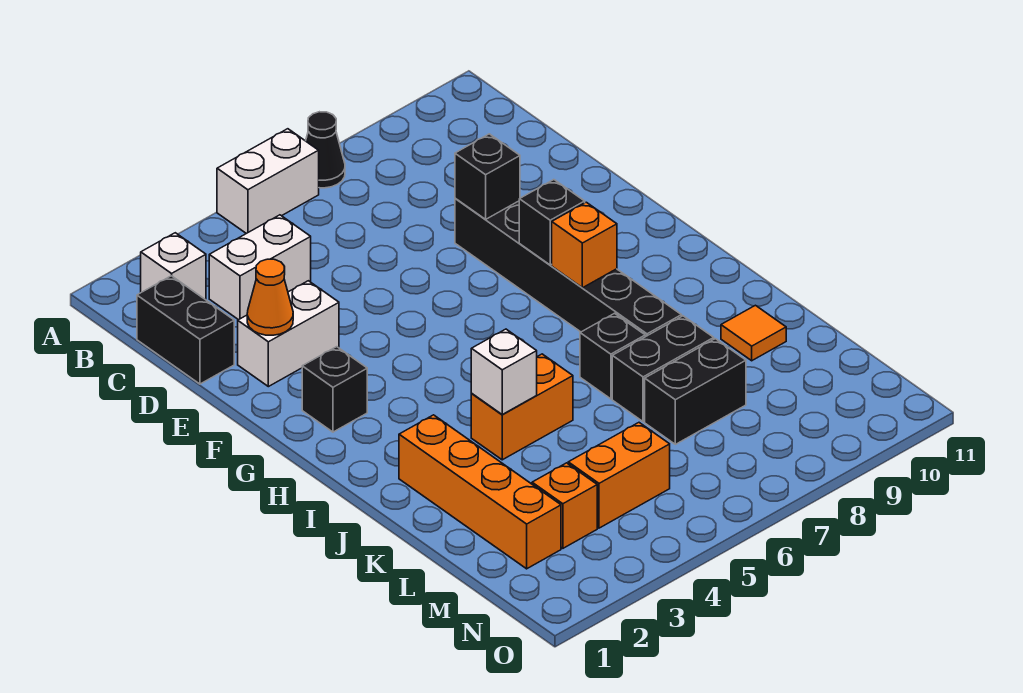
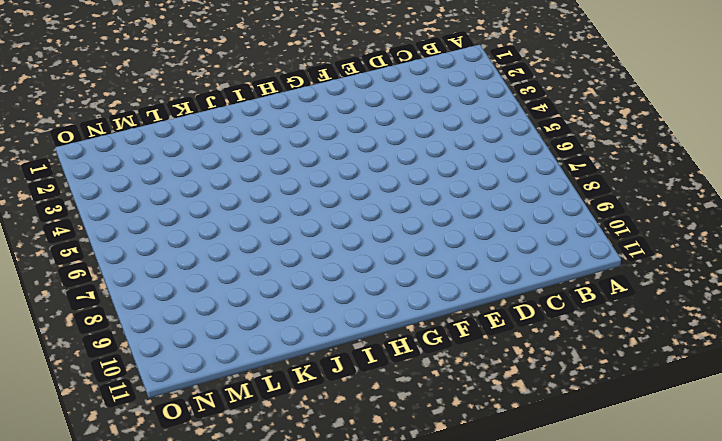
none -> white brick A5:A6 level 1
none -> black cone A7 level 1
none -> white brick B2 level 1

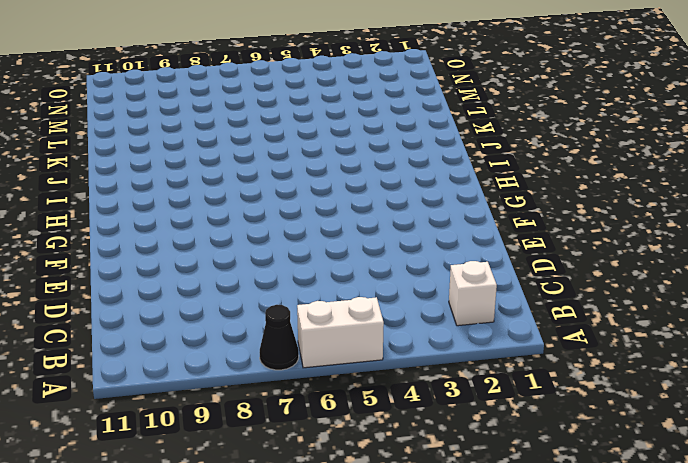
none -> black brick C1:D1 level 1
none -> white brick C3:C4 level 1
none -> white brick E2:E3 level 1

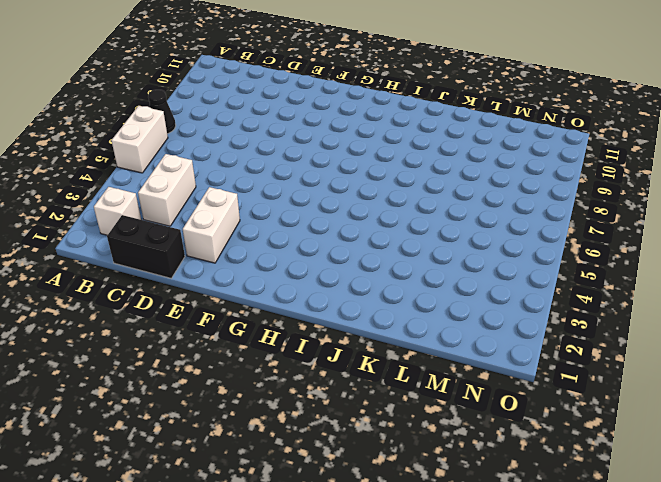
none -> black brick E8:J8 level 1
none -> black brick G2 level 1
none -> orange brick J2:M2 level 1

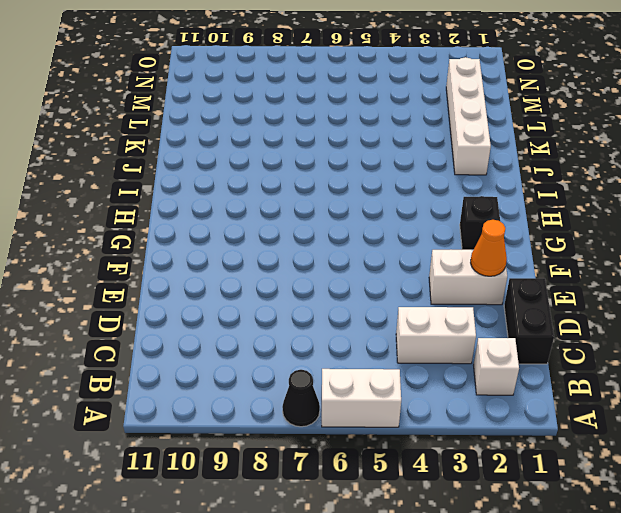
white brick J2:M2 level 1 -> orange brick J2:M2 level 1
none -> black brick E8:J8 level 1
none -> orange brick J4:J5 level 1
none -> black brick J7 level 1

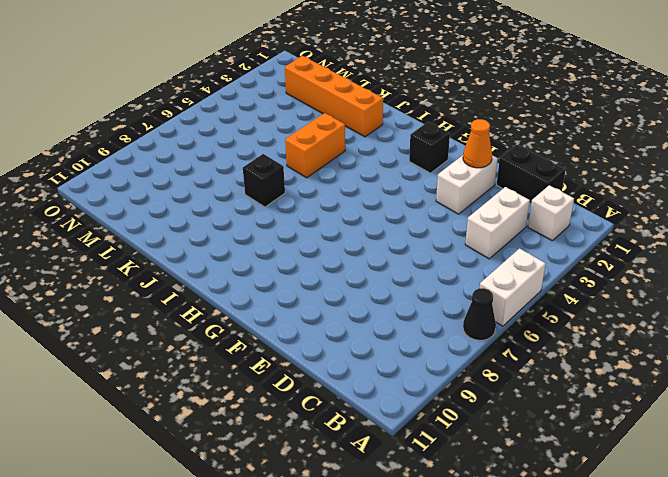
none -> black brick E8:J8 level 1
none -> black brick K7:K8 level 1
none -> orange tile K10 level 1

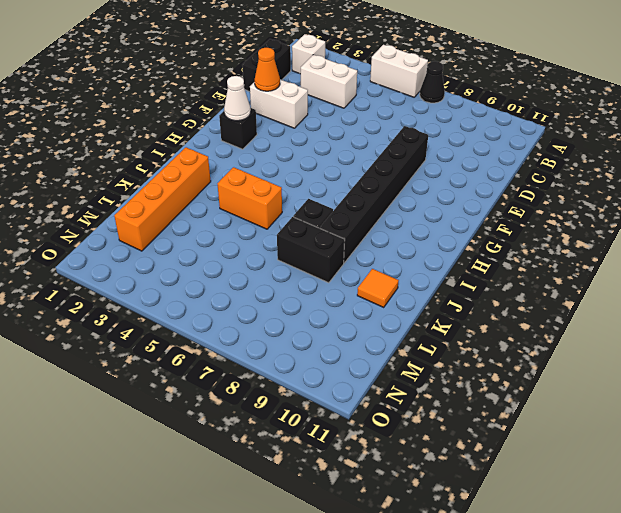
white cone G2 level 2 -> none
none -> black brick L7:L8 level 1
none -> orange brick M3 level 1
none -> orange brick M4:M5 level 1

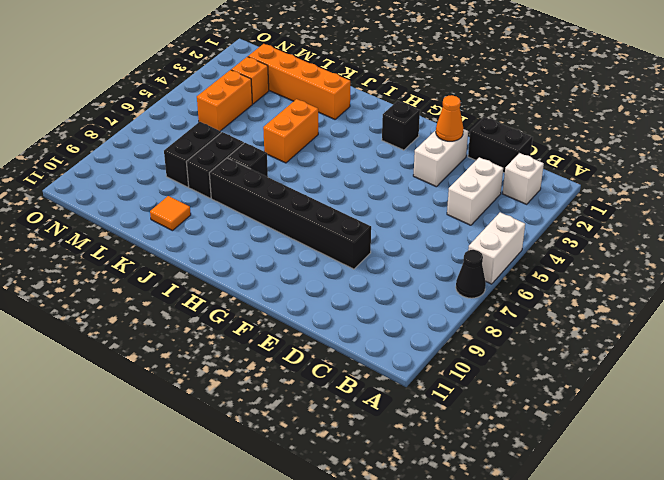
none -> black brick E8 level 2
none -> black brick G8 level 2
none -> orange brick H8 level 2

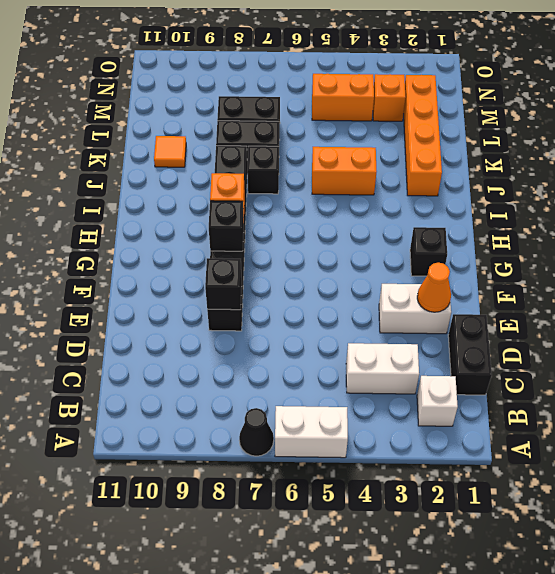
none -> white brick J4 level 2

